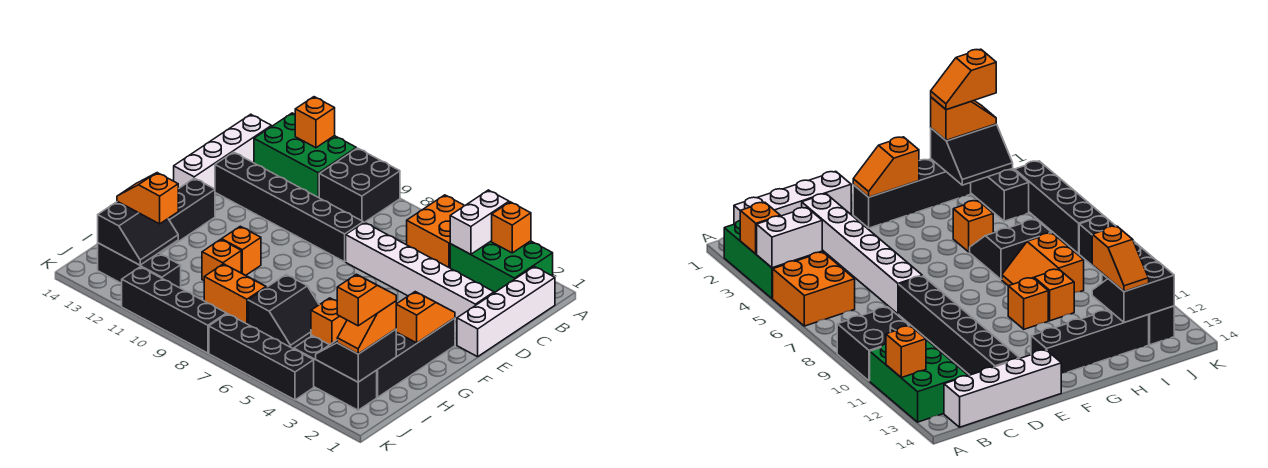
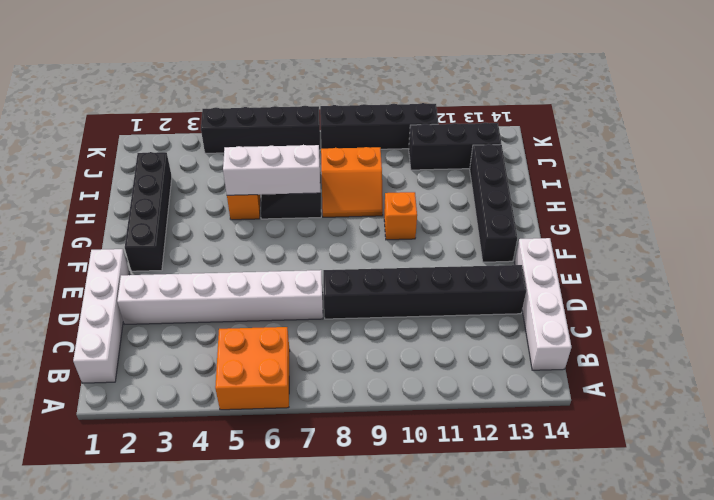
white brick H5:H7 level 2 -> none
none -> green brick A2:B4 level 1
none -> black brick A9:B10 level 1
none -> green brick A11:B13 level 1

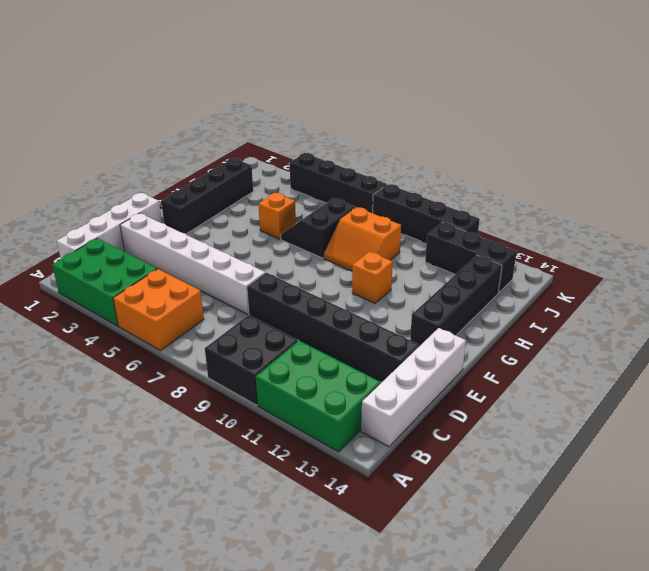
none -> orange brick H10 level 1
none -> black brick J2:J4 level 1
none -> orange brick A3 level 2

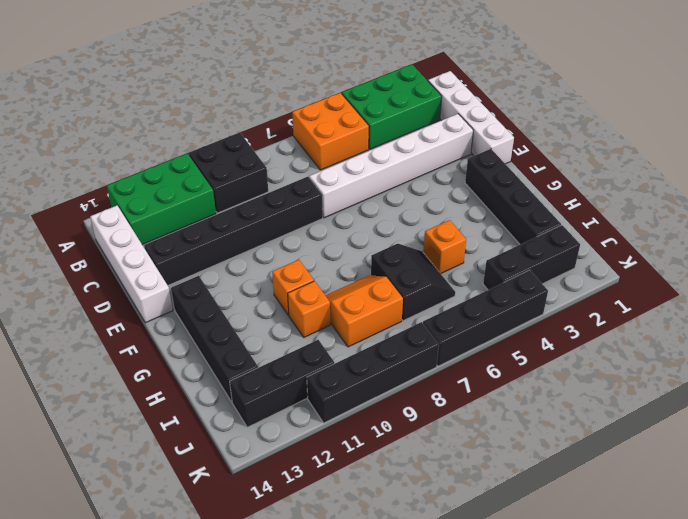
none -> orange brick A3 level 2
none -> white brick A4:B4 level 2
none -> orange brick A12 level 2

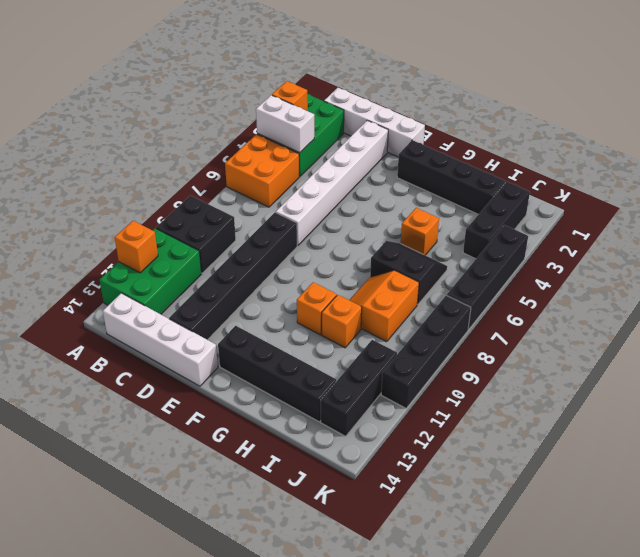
none -> orange slope F2:G2 level 2 top G
none -> black slope I2:J3 level 2 top 2
none -> black slope I12:J13 level 2 top 13

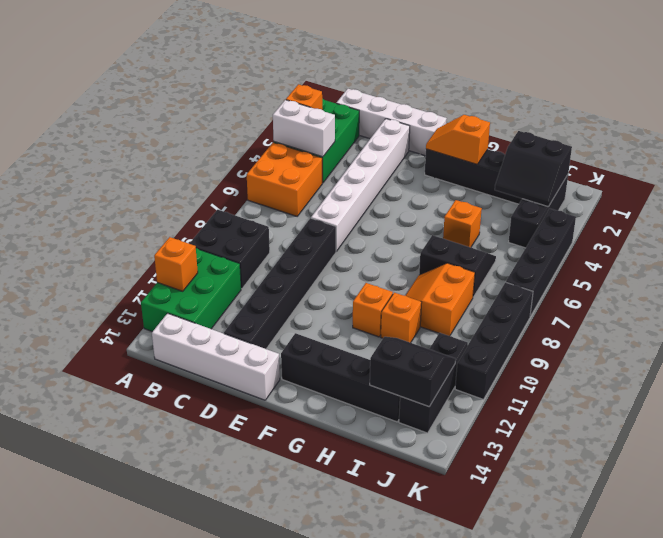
none -> orange slope I2:J2 level 3 top I
none -> orange slope I12:I13 level 3 top 12
none -> orange slope I2:J2 level 4 top J

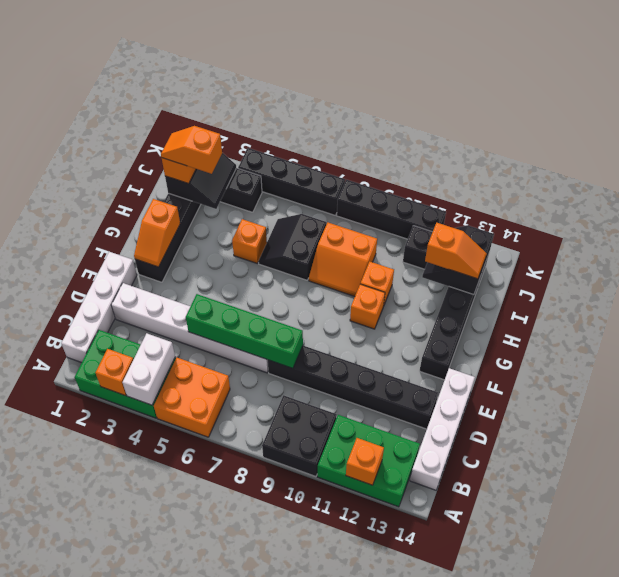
green brick D5:D8 level 2 -> none
orange slope I2:I3 level 4 top 3 -> orange slope I2:J2 level 4 top J

